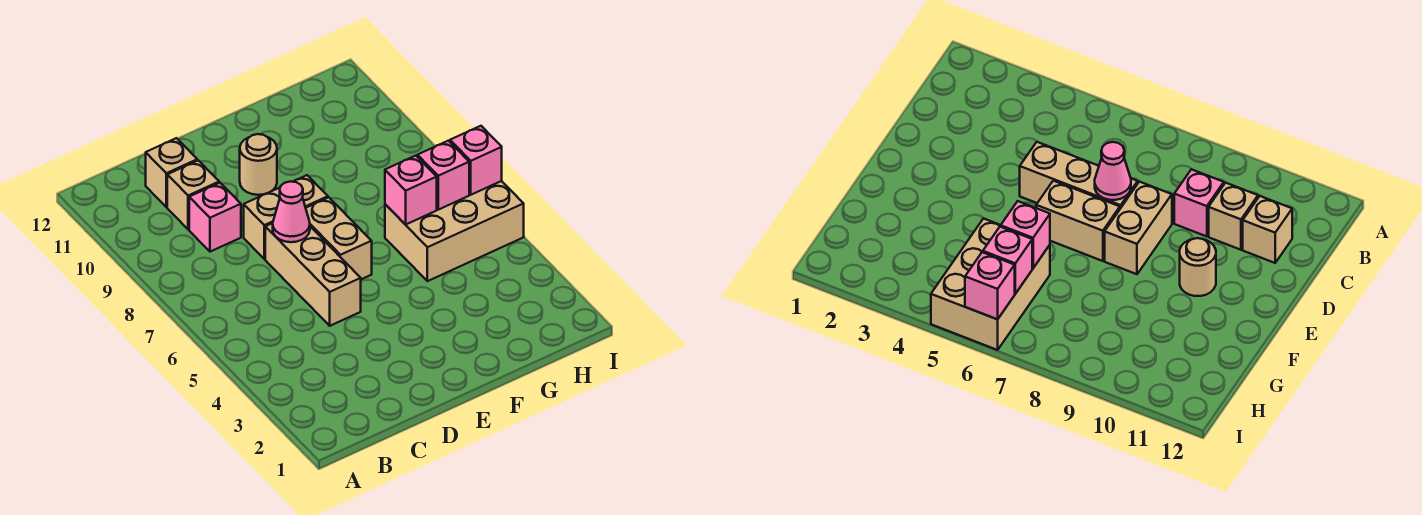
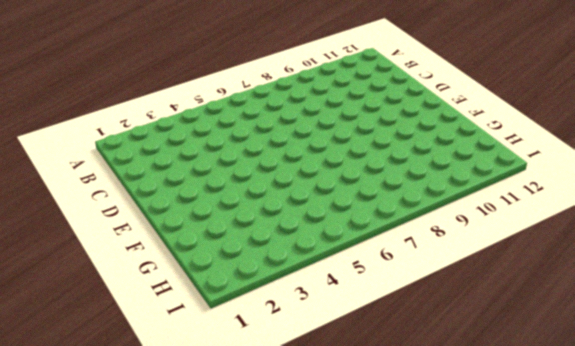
none -> pink brick C9 level 1
none -> tan brick C10 level 1
none -> tan brick C11 level 1

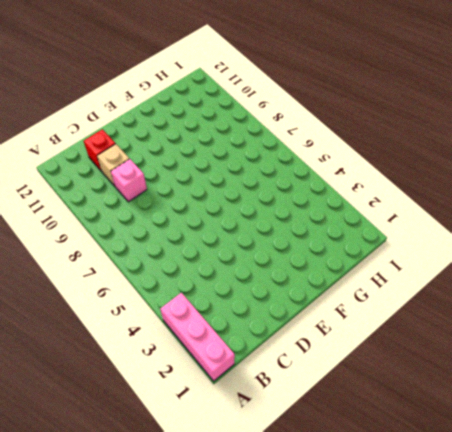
pink brick A1:A3 level 1 -> none
red brick C11 level 1 -> tan brick C11 level 1
none -> tan brick D5:D7 level 1
none -> tan brick D8:E8 level 1
none -> tan brick E6:E7 level 1

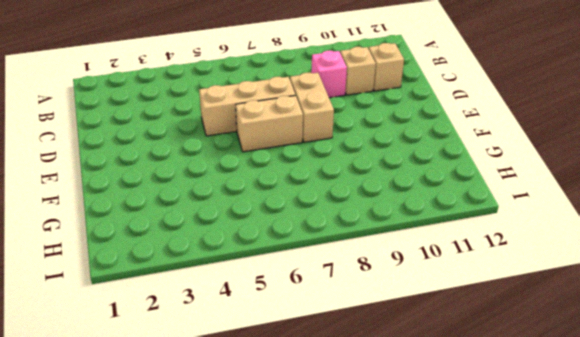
none -> tan round brick E10 level 1
none -> tan brick G5:I6 level 1
none -> pink cone D7 level 2

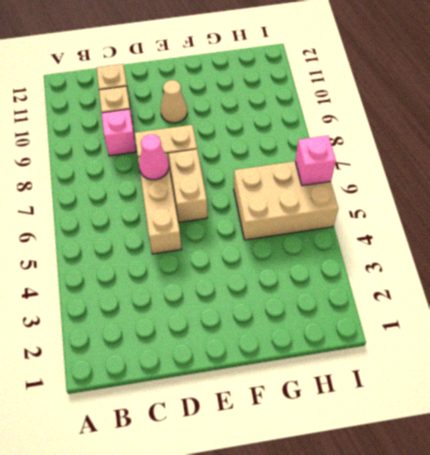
tan cone E10 level 1 -> tan round brick E10 level 1
none -> pink brick G6 level 2
none -> pink brick H6 level 2

